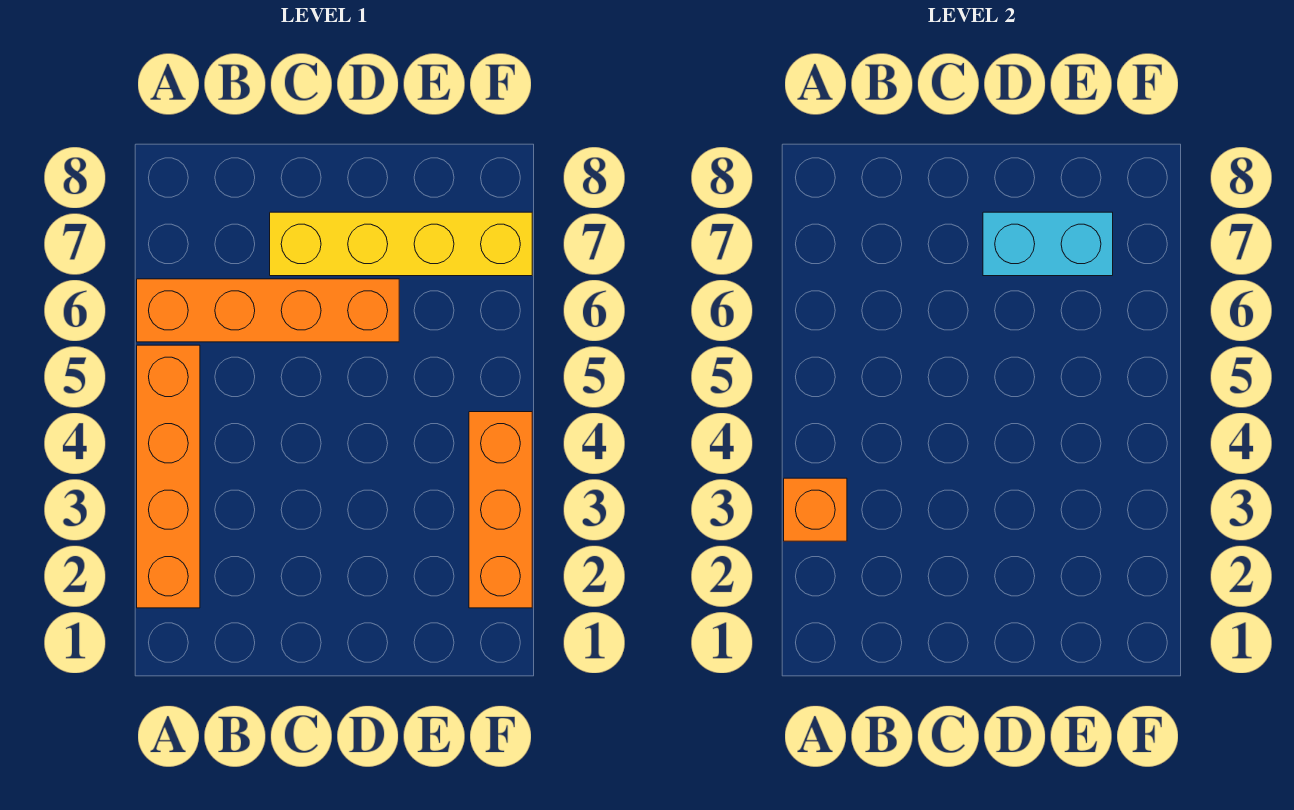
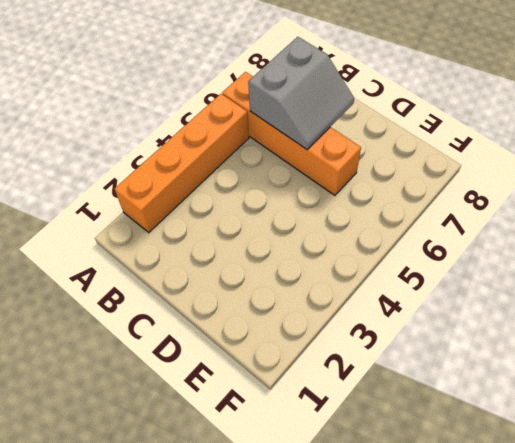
grey slope B6:C7 level 2 top B -> none
none -> yellow brick C7:F7 level 1
none -> orange brick F2:F4 level 1

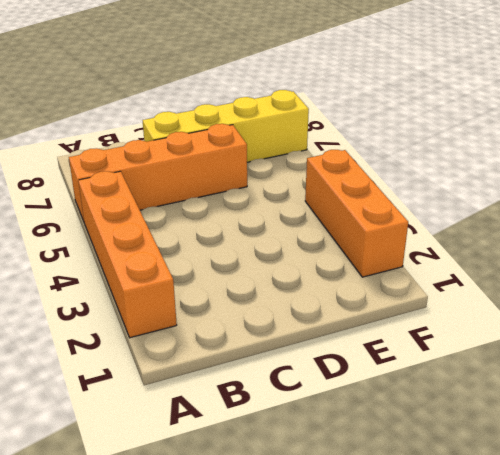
none -> orange brick A3 level 2
none -> cyan brick D7:E7 level 2

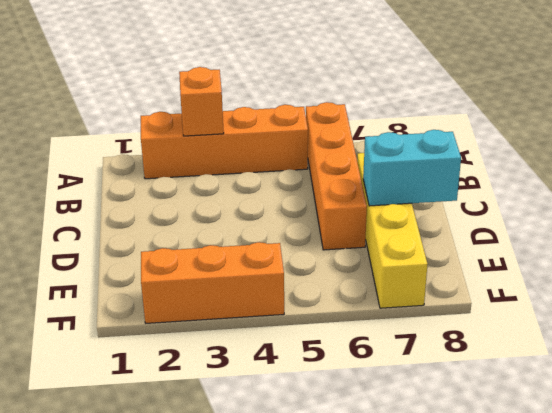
cyan brick D7:D8 level 2 -> cyan brick D7:E7 level 2

